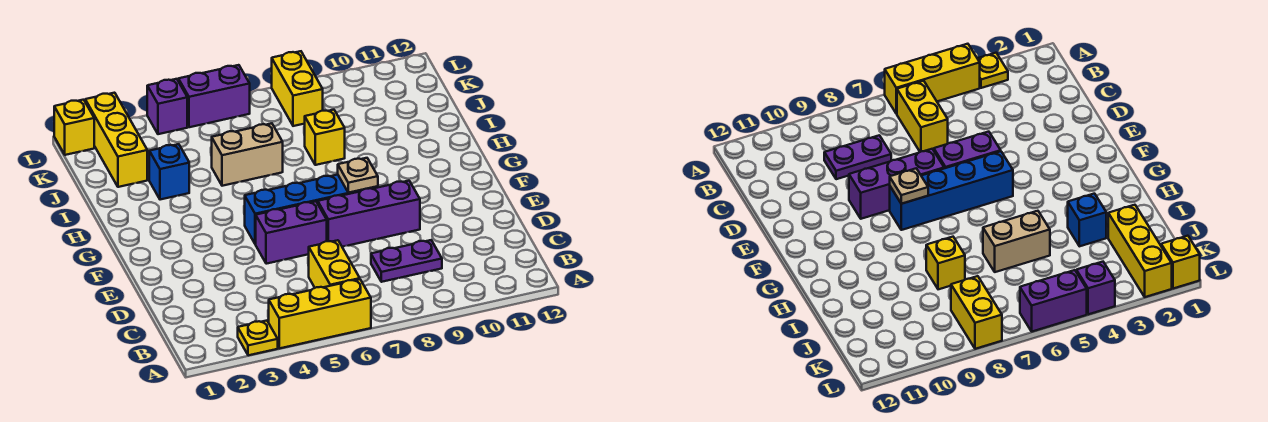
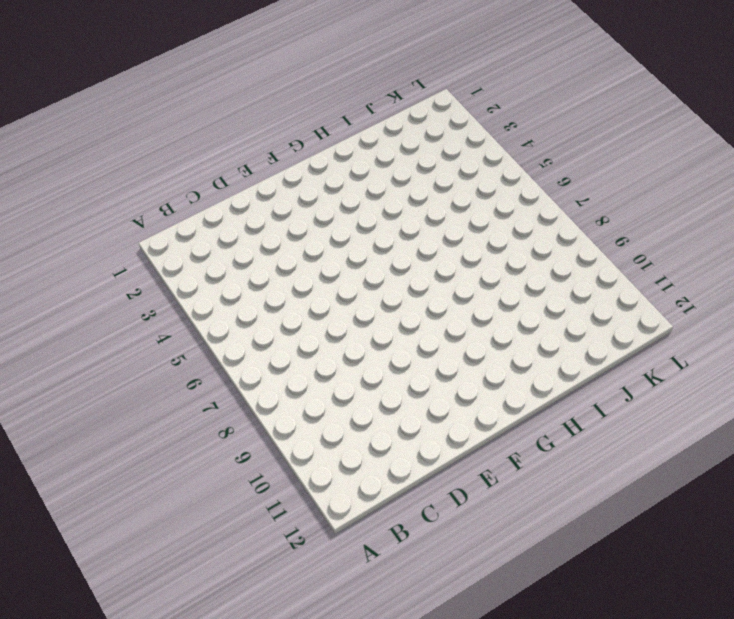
none -> yellow plate A3 level 1
none -> yellow brick A4:A6 level 1
none -> yellow brick B6:C6 level 1

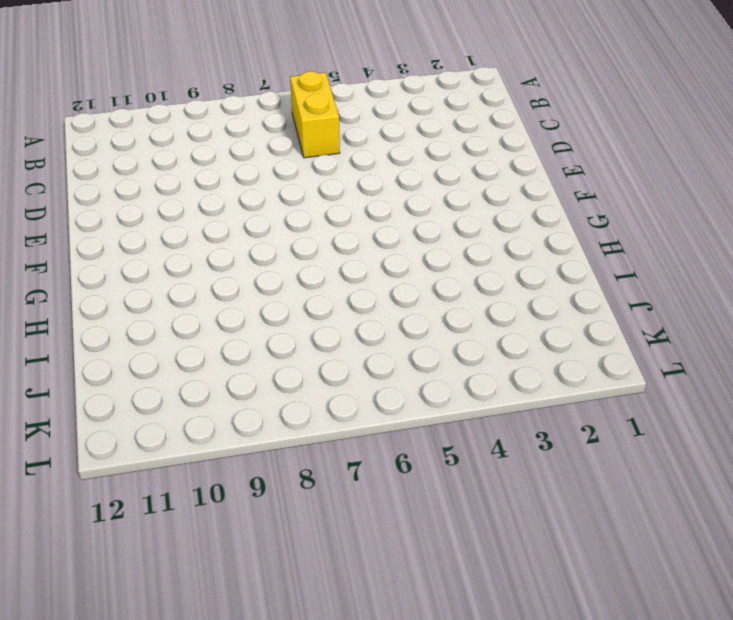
none -> yellow plate A3 level 1
none -> yellow brick A4:A6 level 1
none -> purple plate C8:C9 level 1

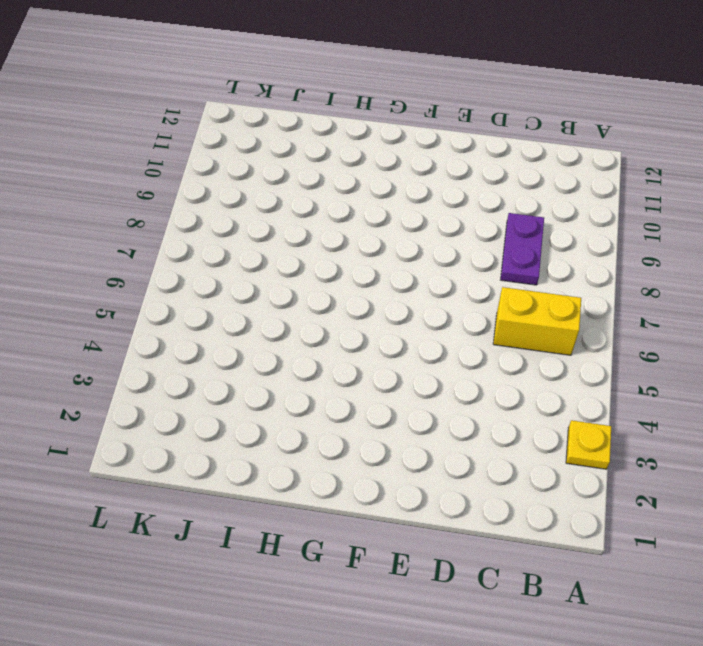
none -> yellow brick A4:A6 level 1
none -> purple brick E5:E6 level 1
none -> purple brick E7:E9 level 1

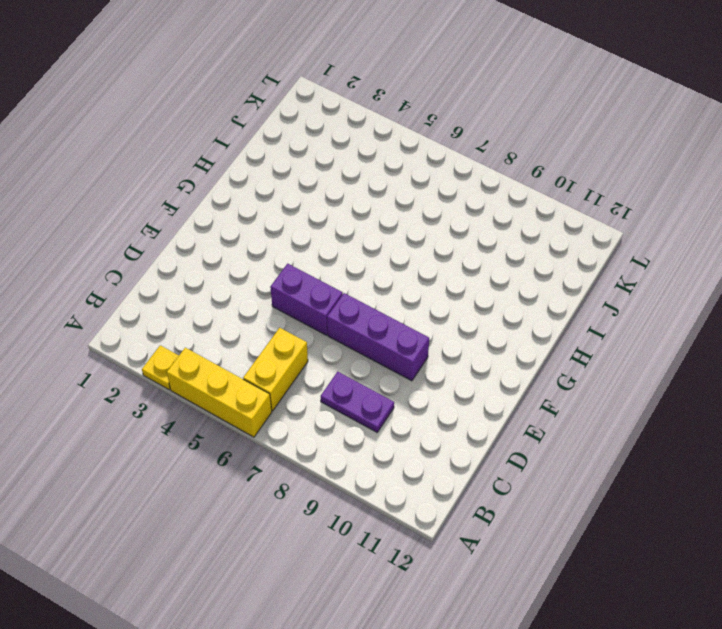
none -> blue brick F5:F8 level 1
none -> blue brick I3 level 1
none -> tan brick I5:I6 level 1

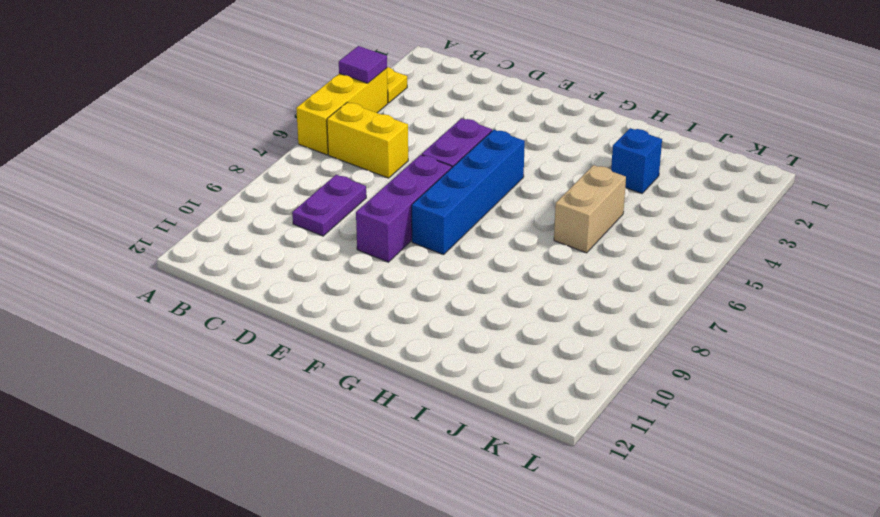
purple tile A4 level 2 -> none
none -> yellow brick I8 level 1
none -> yellow brick J2:L2 level 1
none -> yellow brick K8:L8 level 1

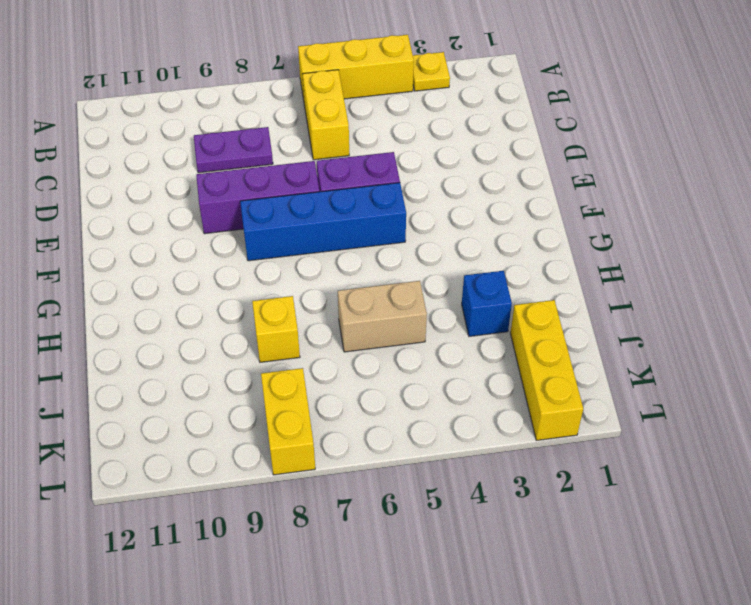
none -> yellow brick L1 level 1
none -> purple brick L4 level 1
none -> purple brick L5:L6 level 1

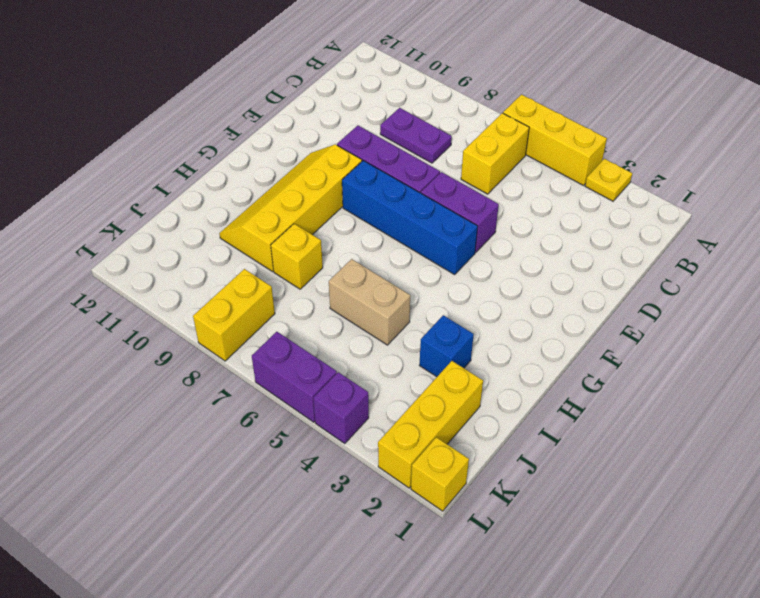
yellow slope F9:I10 level 1 top 9 -> none
none -> tan plate F8 level 2

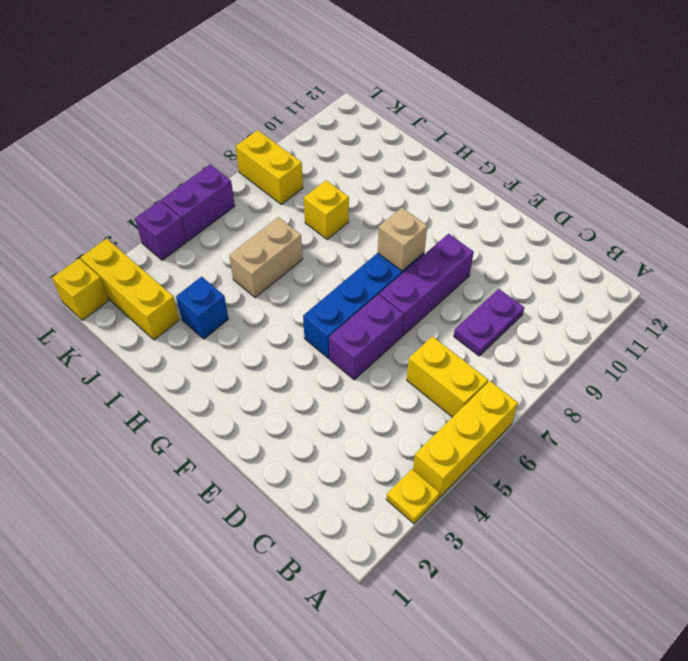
tan brick F8 level 2 -> tan plate F8 level 2

